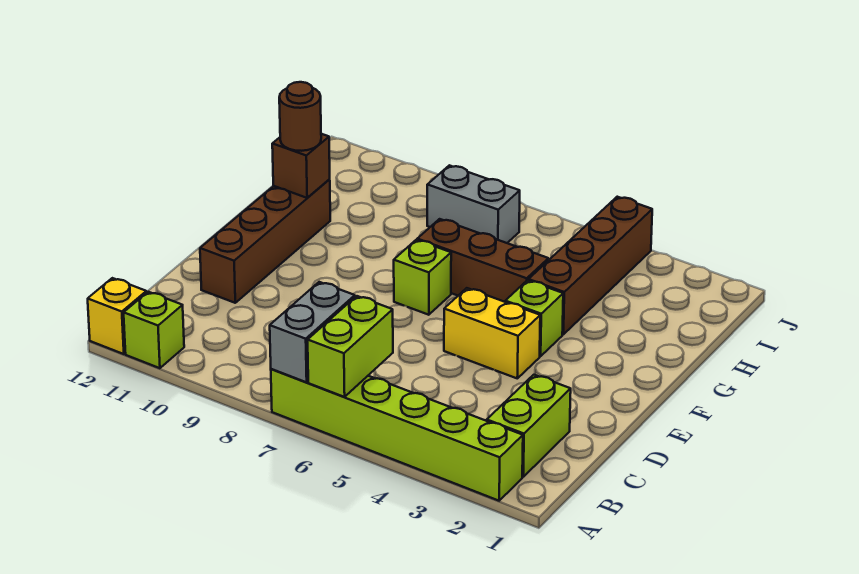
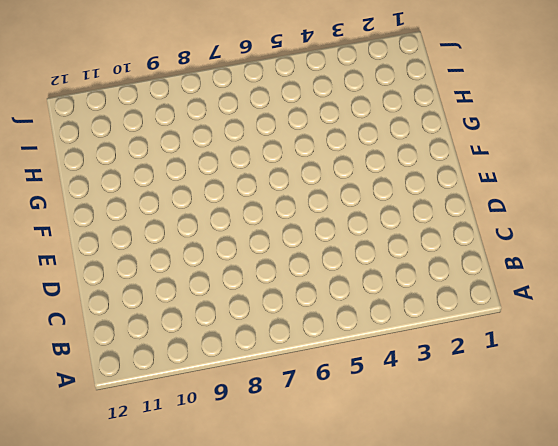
none -> lime brick A2:A7 level 1
none -> lime brick A11 level 1
none -> yellow brick A12 level 1

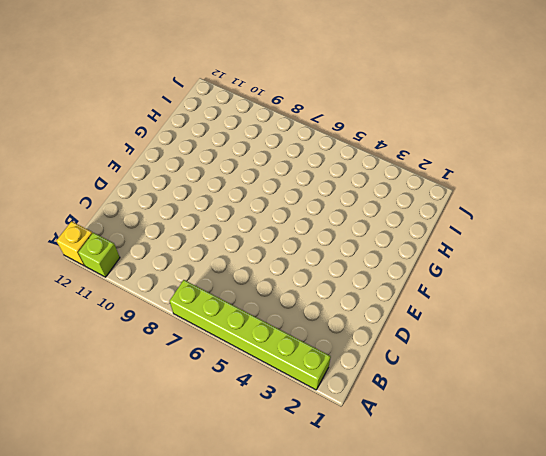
none -> lime brick B2:C2 level 1
none -> brown brick D11:G11 level 1
none -> yellow brick E4:E5 level 1

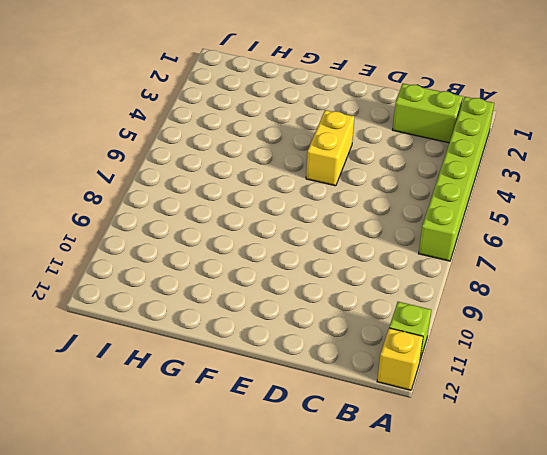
none -> brown brick D11:G11 level 1
none -> lime brick F4 level 1
none -> lime brick F7 level 1

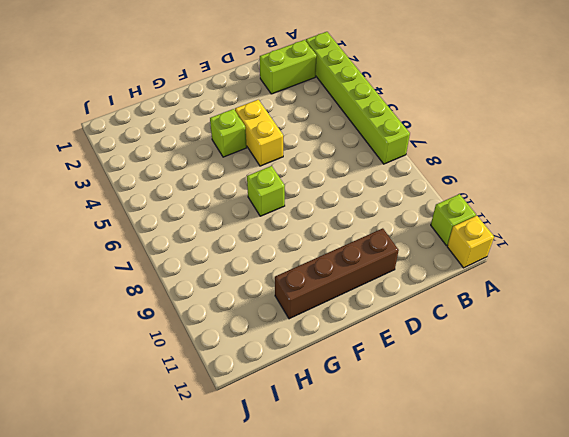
none -> brown brick G4:J4 level 1
none -> brown brick G5:G7 level 1
none -> grey brick I7:I8 level 1

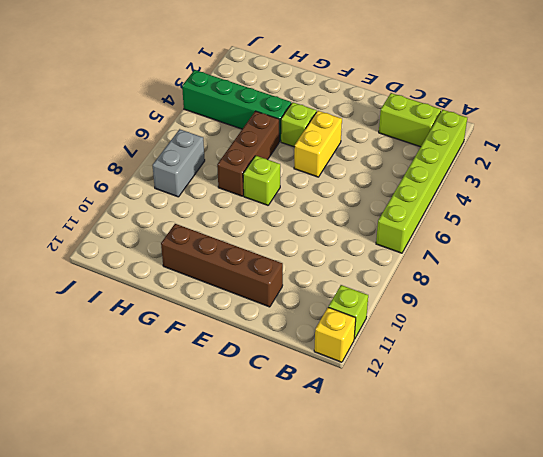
green brick G4:J4 level 1 -> brown brick G4:J4 level 1
none -> lime brick A6:B6 level 2
none -> grey brick A7:B7 level 2
none -> brown brick G11 level 2

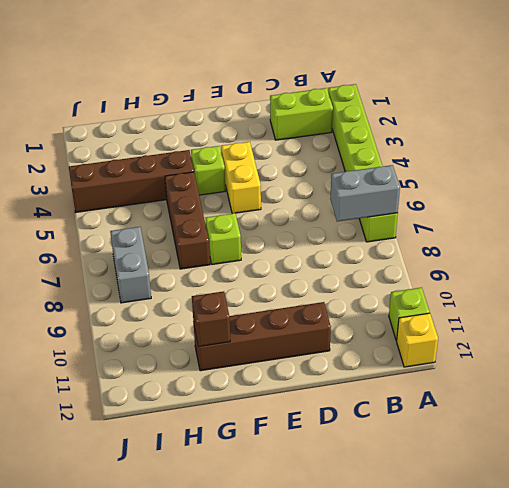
none -> lime brick A6:B6 level 2
none -> brown round brick G11 level 3

